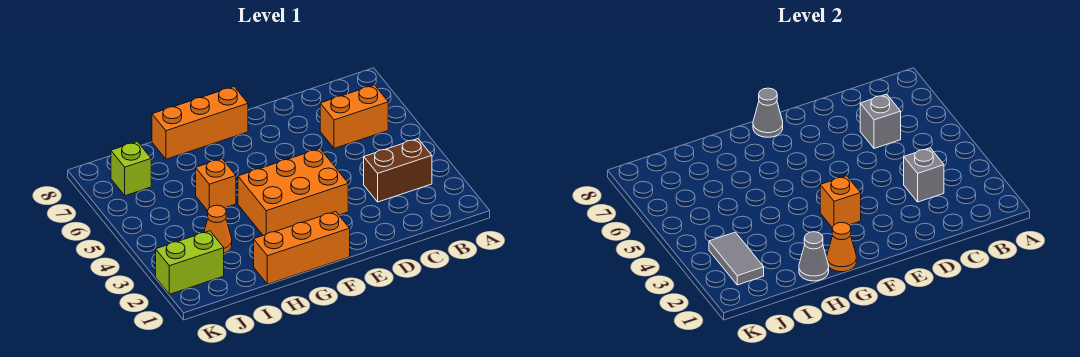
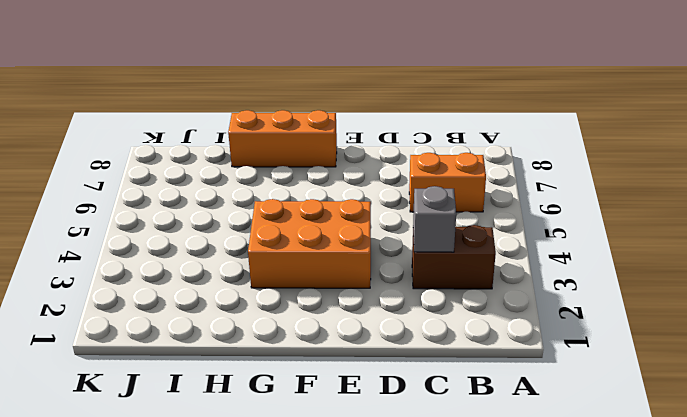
none -> orange brick F1:H1 level 1
none -> orange brick H5 level 1
none -> orange cone I3 level 1

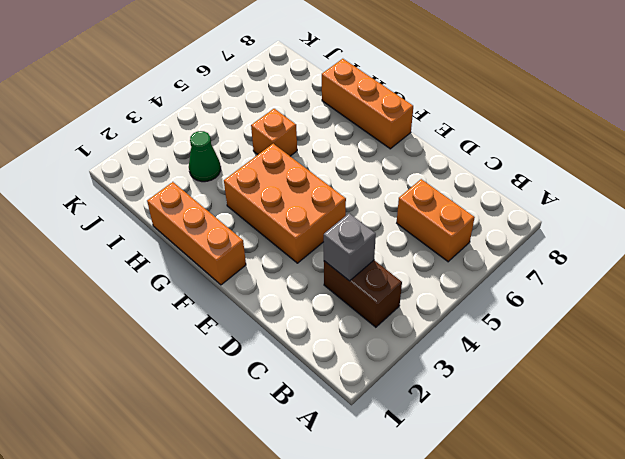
green cone I3 level 1 -> orange cone I3 level 1
none -> lime brick J2:K2 level 1
none -> lime brick J7 level 1
none -> grey brick C6 level 2

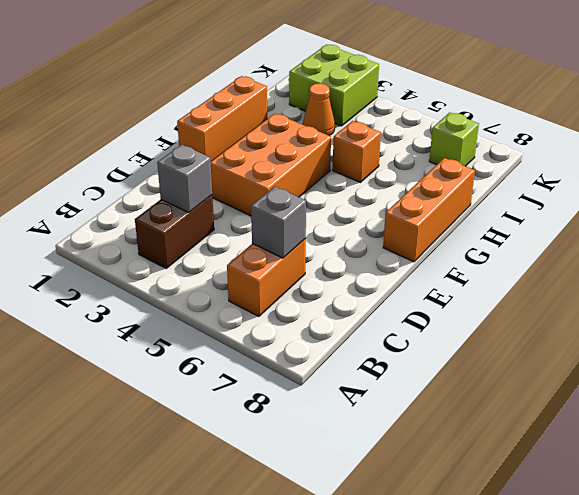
lime brick J2:K3 level 1 -> lime brick J2:K2 level 1
none -> orange brick F3 level 2
none -> grey cone F8 level 2
none -> orange cone G1 level 2

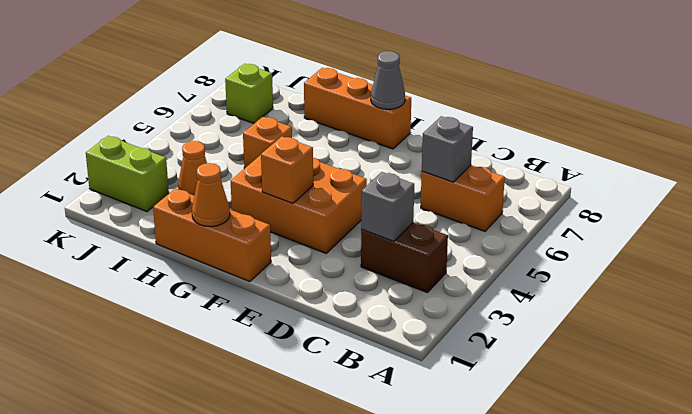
none -> grey cone H1 level 2
none -> grey tile J2:J3 level 2

